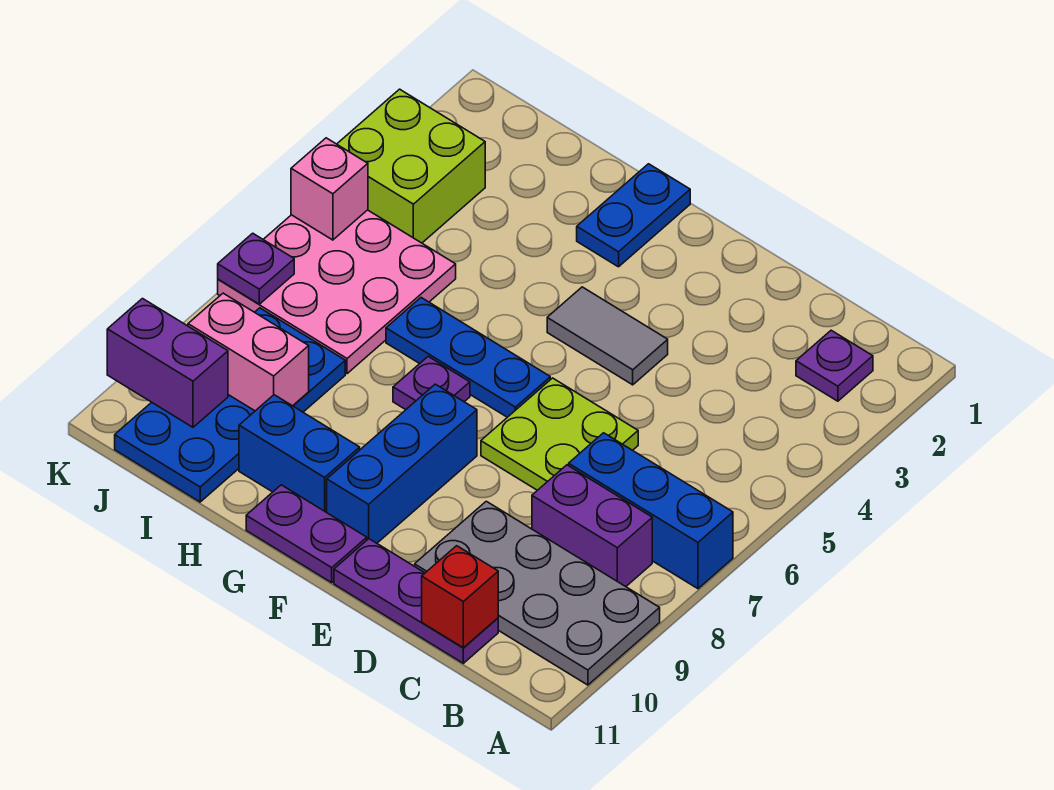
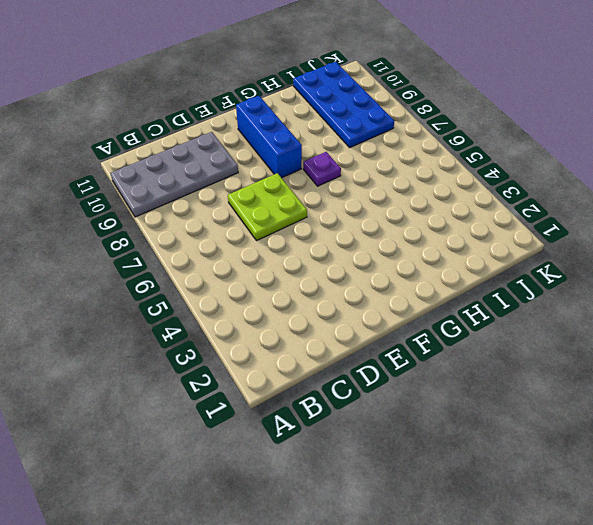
none -> blue brick A7:C7 level 1
none -> purple plate B2 level 1
none -> purple brick B8:C8 level 1

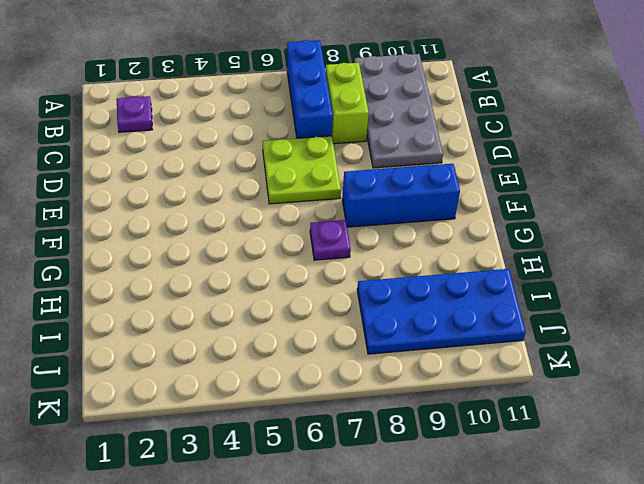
lime brick B8:C8 level 1 -> purple brick B8:C8 level 1
none -> purple plate C11:E11 level 1
none -> grey tile E4:F4 level 1
none -> blue plate F6:H6 level 1

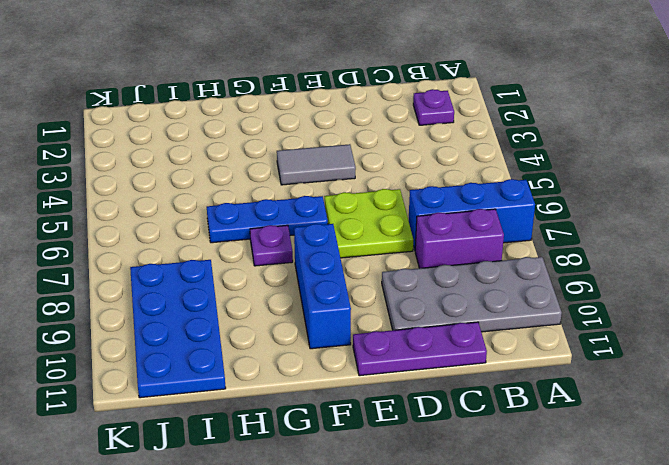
none -> purple plate F11:G11 level 1
none -> blue plate G1:G2 level 1
none -> blue brick G10:H10 level 1

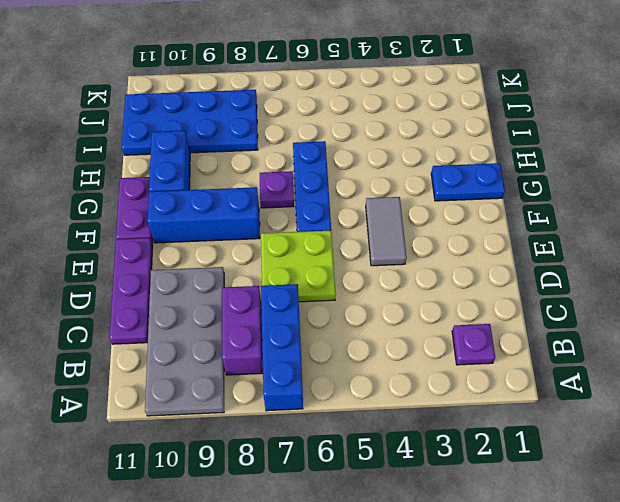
none -> pink plate I5:K7 level 1
none -> lime brick J3:K4 level 1
none -> red brick C11 level 2

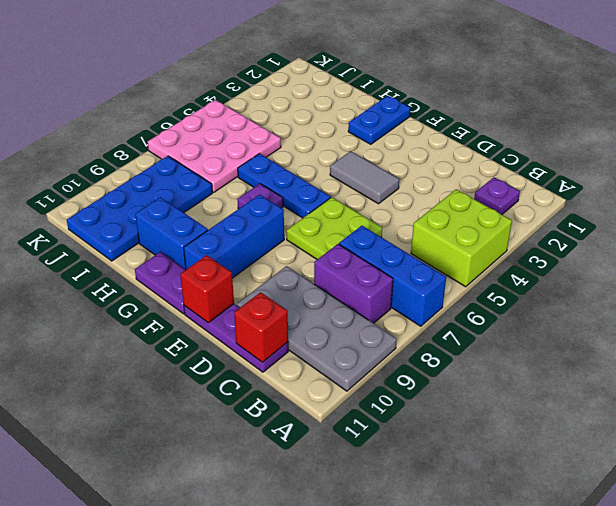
lime brick A4:B5 level 1 -> lime brick J3:K4 level 1
red brick E11 level 2 -> none
none -> pink brick I9:J9 level 2
none -> purple brick J10:K10 level 2
none -> pink brick K5 level 2

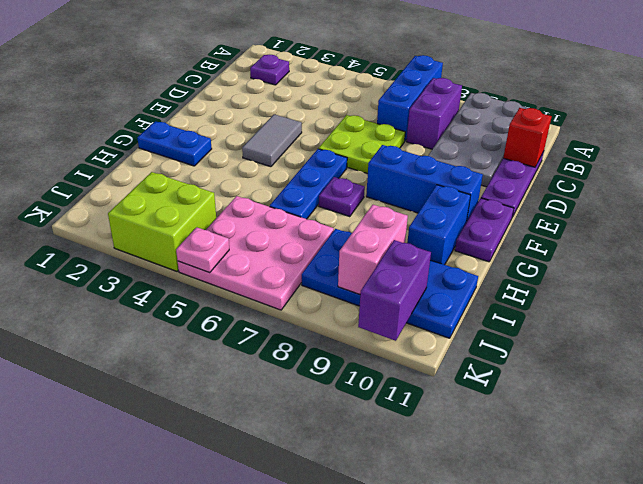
pink plate K5 level 2 -> pink brick K5 level 2
none -> purple plate K7 level 2

